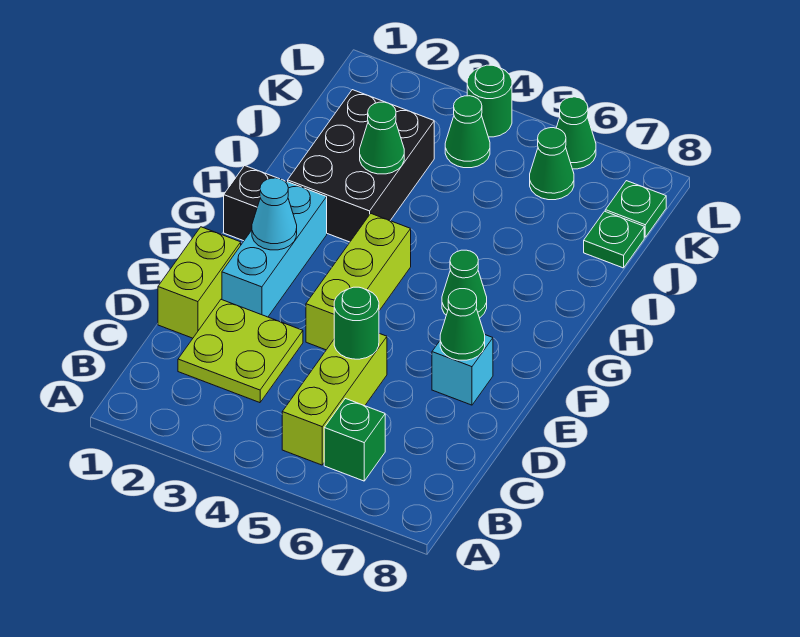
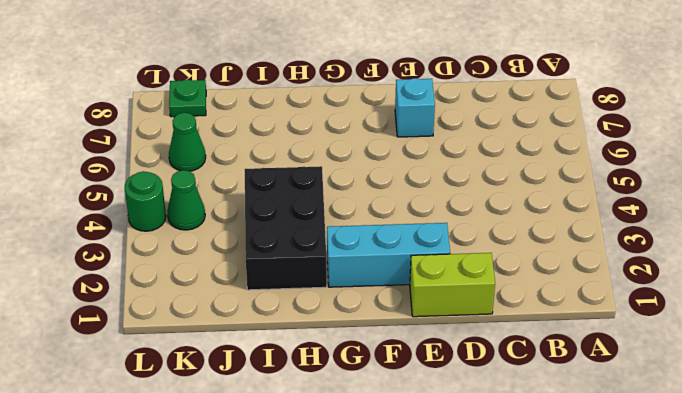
black brick H2:I4 level 1 -> black brick H2:J3 level 1
none -> lime brick B5:D5 level 1
none -> green brick B6 level 1
none -> lime plate C2:D3 level 1

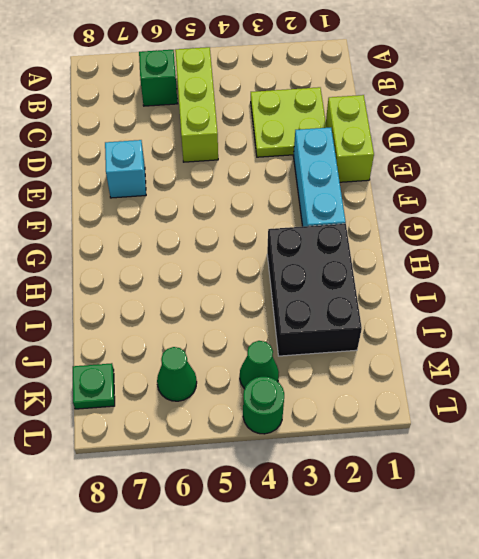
none -> lime brick E4:G4 level 1
none -> black brick G1 level 1
none -> green cone G6 level 1

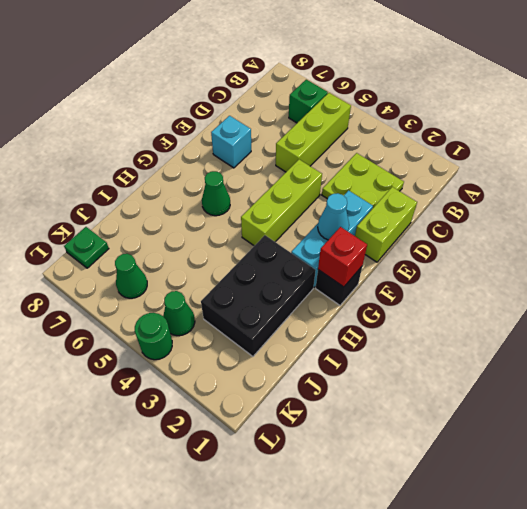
red brick G1 level 2 -> none
none -> green plate J8 level 1
none -> green cone L6 level 1
none -> green round brick D5 level 2

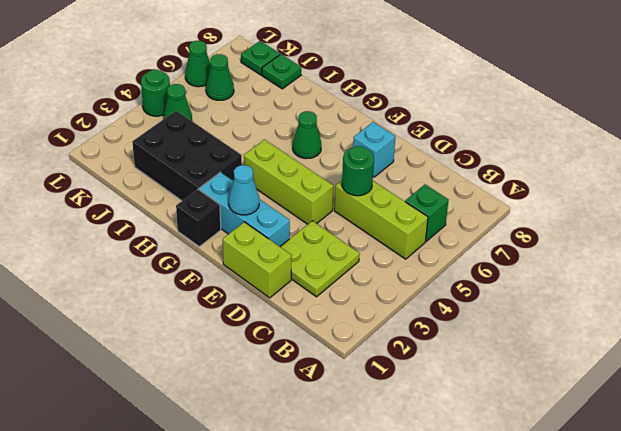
none -> green cone E7 level 2
none -> green cone I3 level 2

